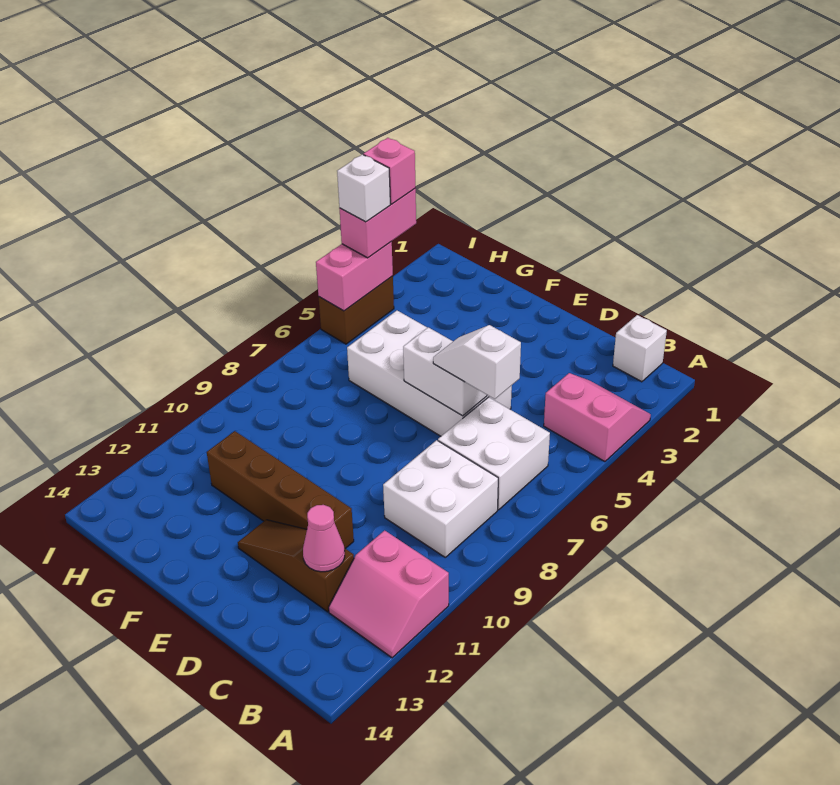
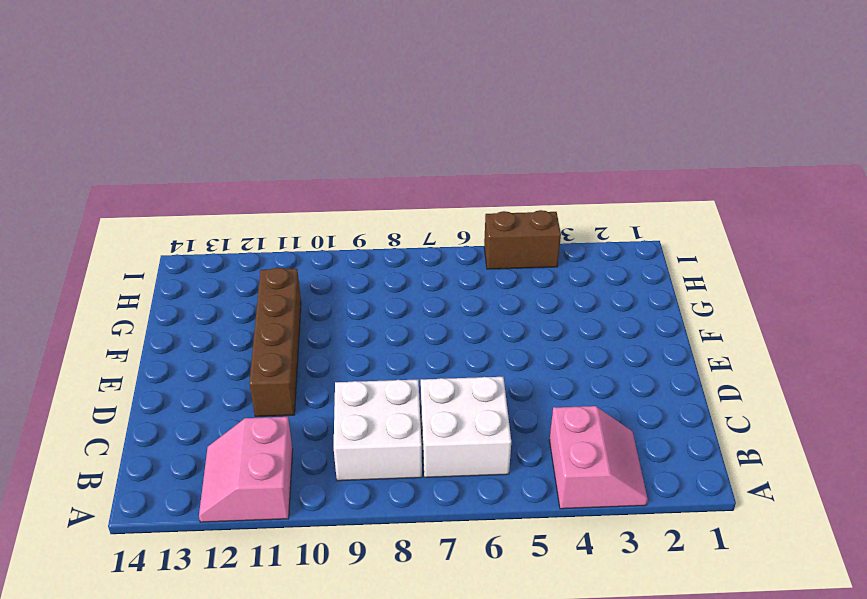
none -> white brick B1 level 1
none -> brown slope C12:E12 level 1 top C
none -> white brick D5:G6 level 1

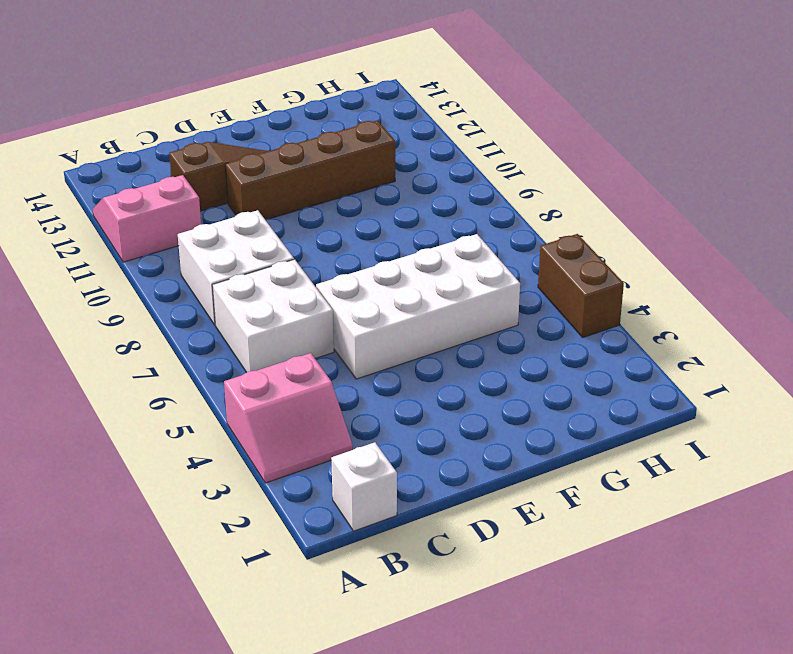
none -> pink cone C12 level 2
none -> white brick D6:E6 level 2
none -> pink brick I4:I5 level 2

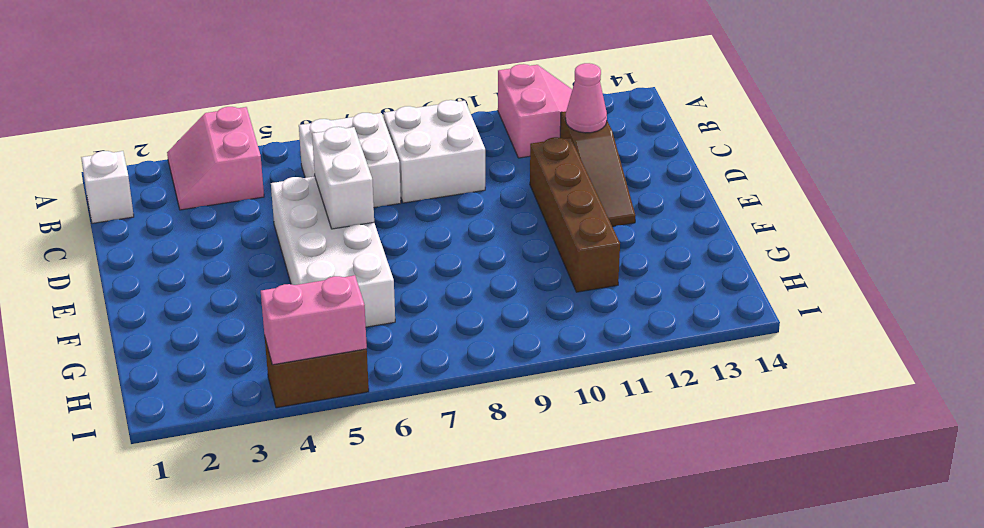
none -> white slope C6:D6 level 3 top C
none -> pink brick I3:I4 level 3
none -> pink brick I3 level 4

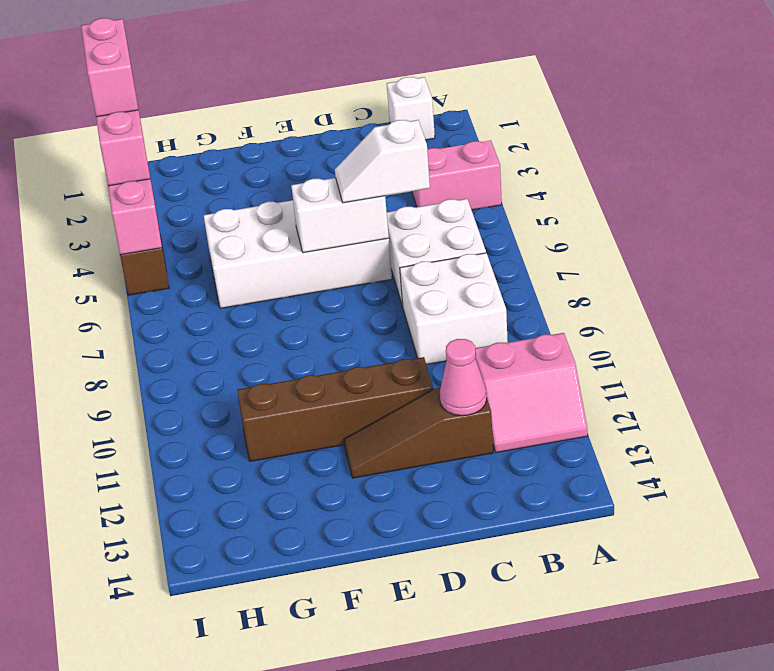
pink brick I2:I3 level 4 -> pink brick I3 level 4
none -> white brick I4 level 4

